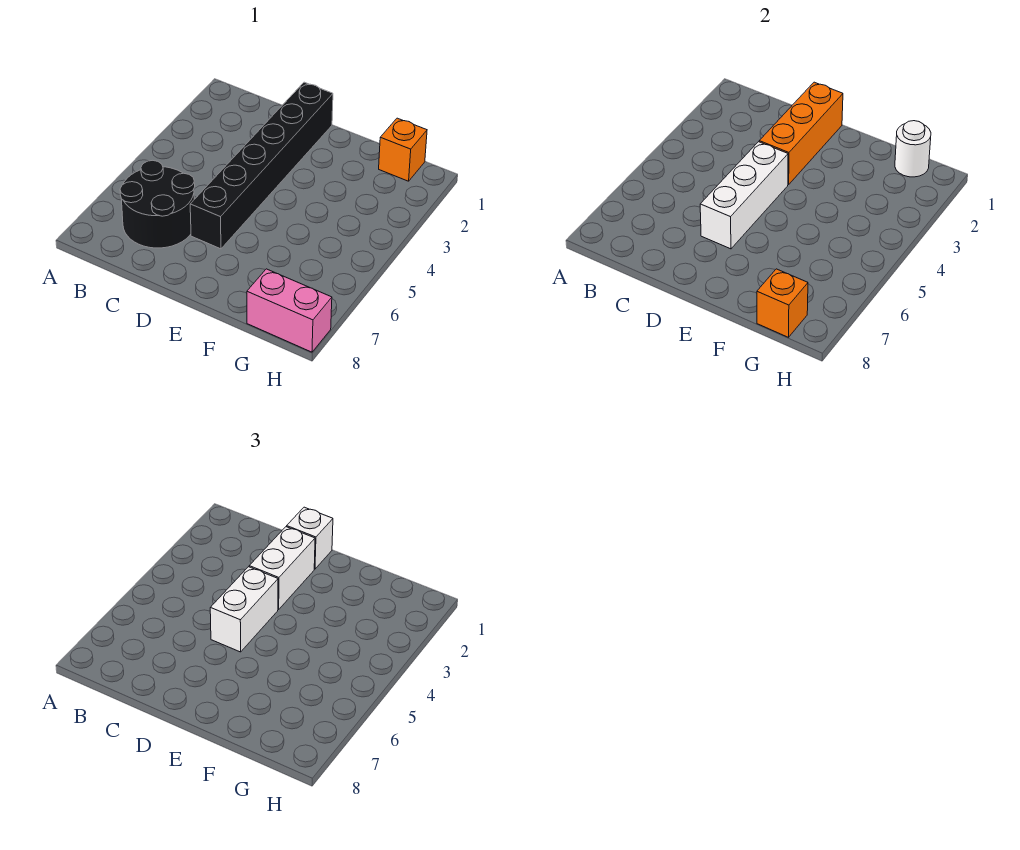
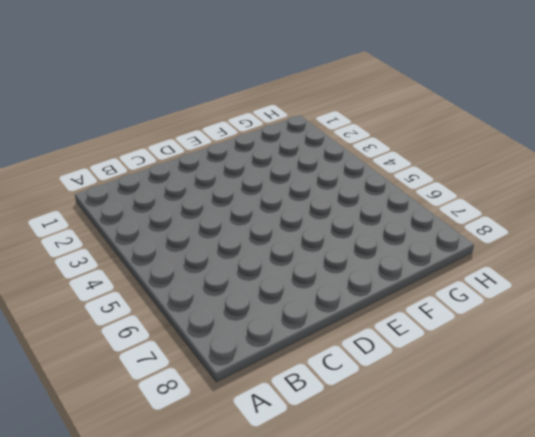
none -> black round brick B6:C7 level 1
none -> black brick D1:D6 level 1

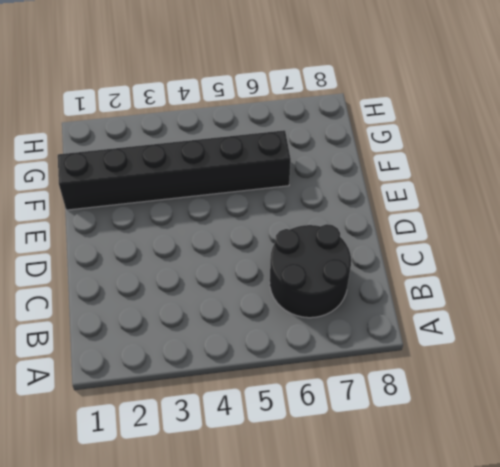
black brick F1:F6 level 1 -> black brick D1:D6 level 1
none -> orange brick G1 level 1
none -> pink brick G8:H8 level 1

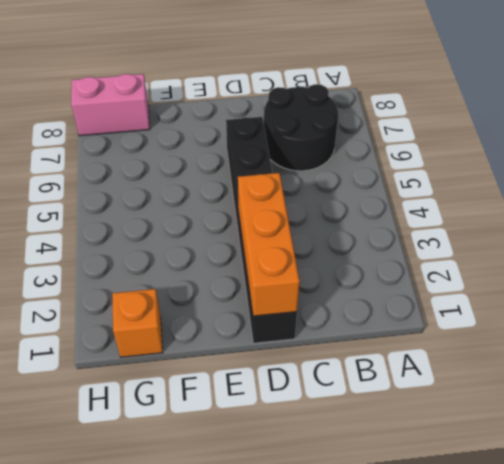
none -> white brick D4:D6 level 2
none -> white round brick G1 level 2

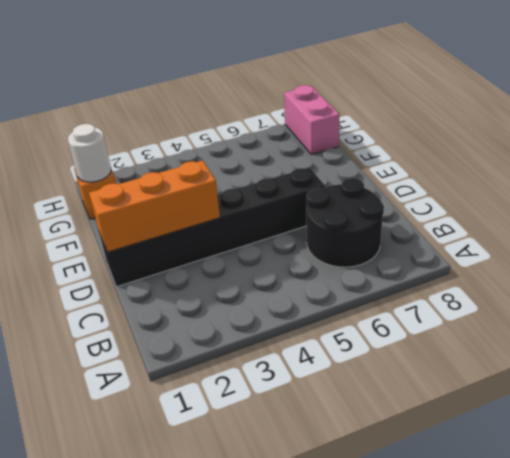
none -> white brick D4:D6 level 2
none -> orange brick G8 level 2

